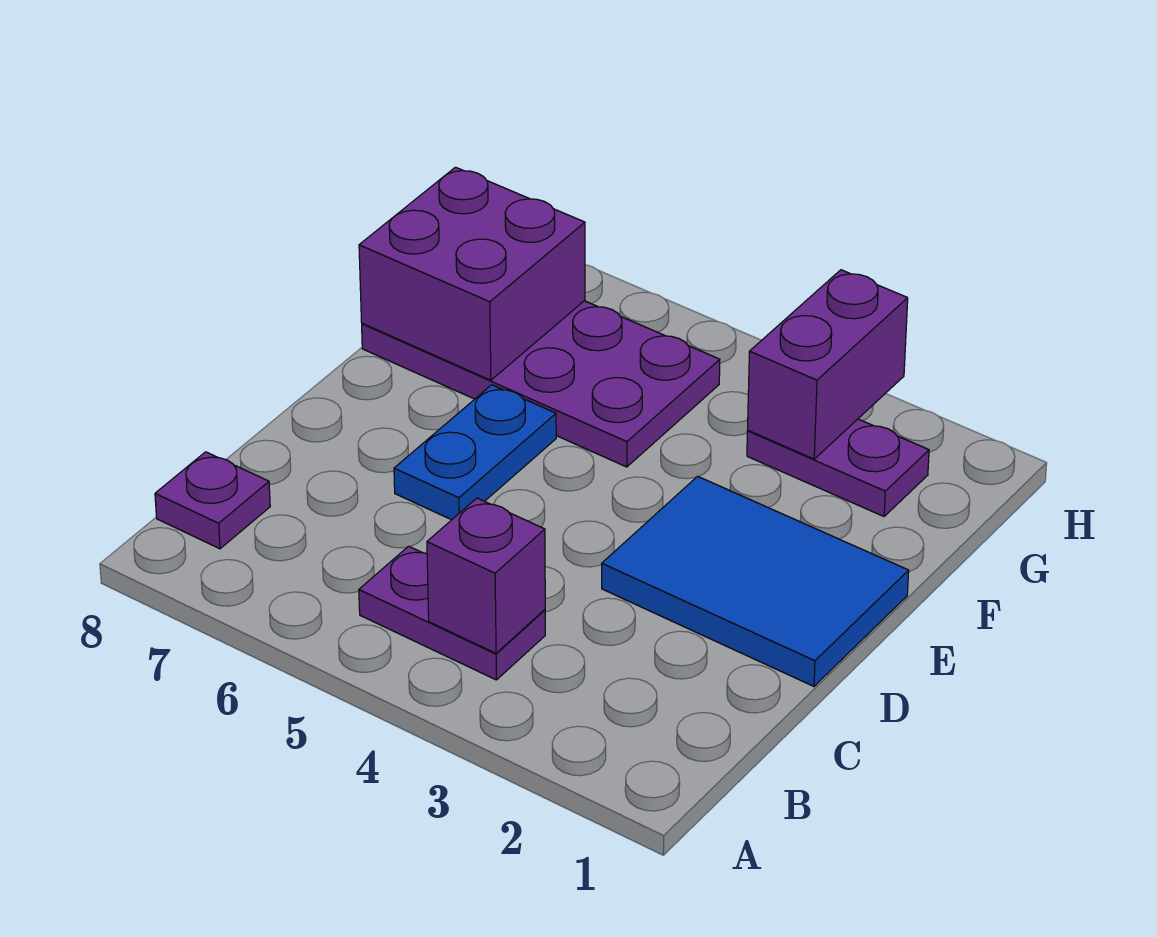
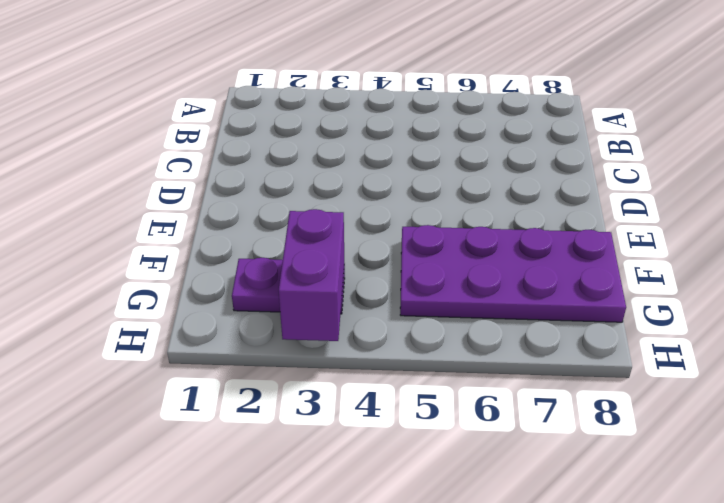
none -> purple plate B4:B5 level 1
none -> purple plate B8 level 1

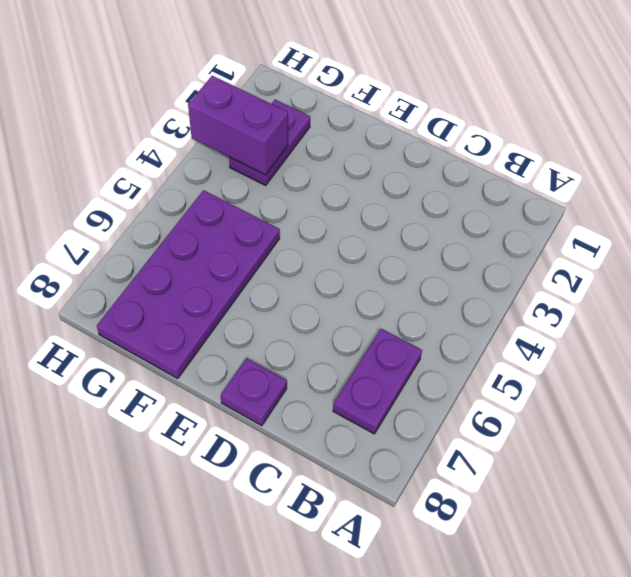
purple plate B6:B7 level 1 -> purple plate B4:B5 level 1
purple plate D8 level 1 -> purple plate B8 level 1
none -> blue tile D1:E3 level 1
none -> blue plate D6:E6 level 1

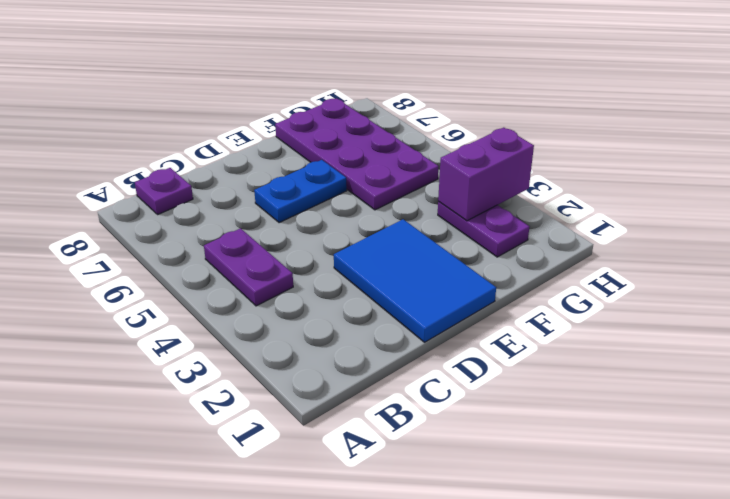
none -> purple brick B4 level 2
none -> purple brick F7:G8 level 2

